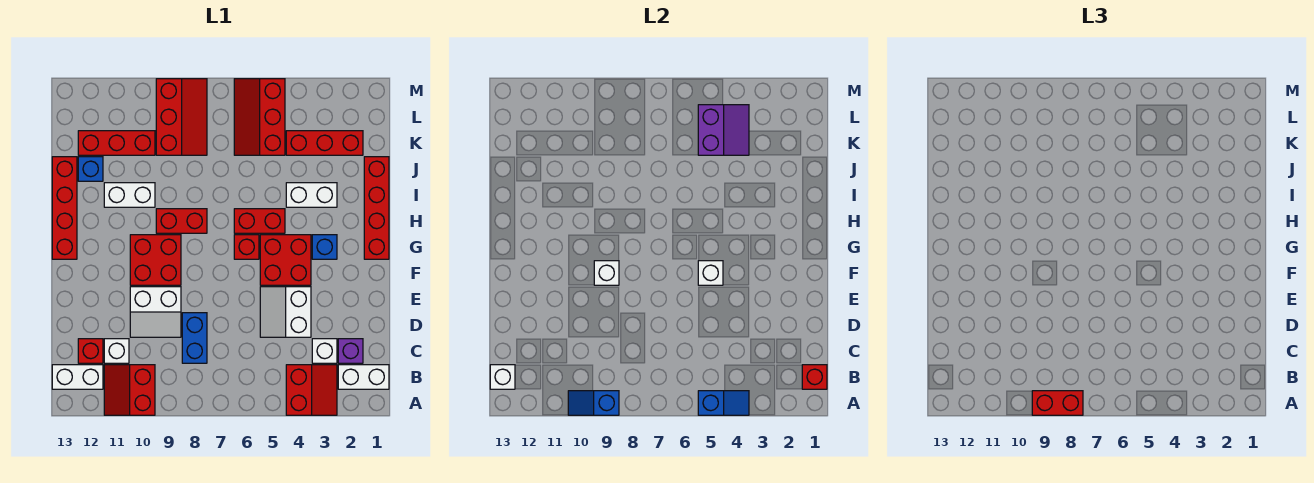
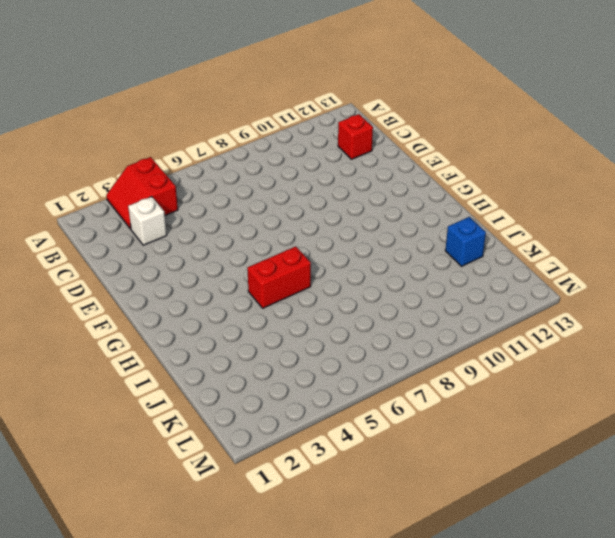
none -> red slope A10:B11 level 1 top 10
none -> white brick B1:B2 level 1
none -> white brick B12:B13 level 1
none -> purple brick C2 level 1

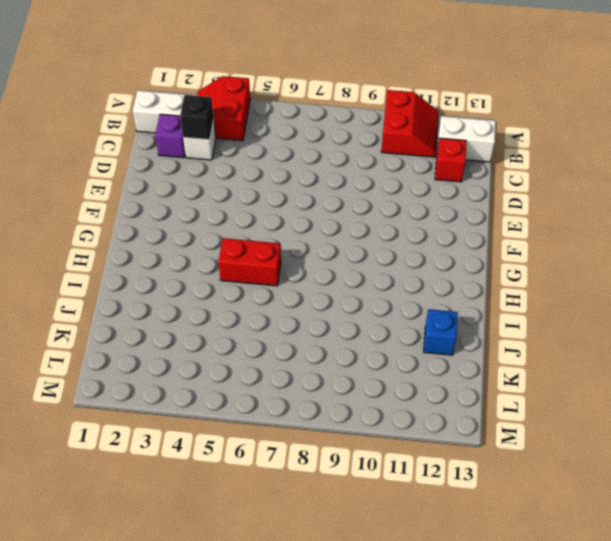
black brick C3 level 2 -> none
none -> blue brick C8:D8 level 1
none -> white brick C11 level 1
none -> white slope D4:E5 level 1 top 4
none -> white slope D9:E10 level 1 top E

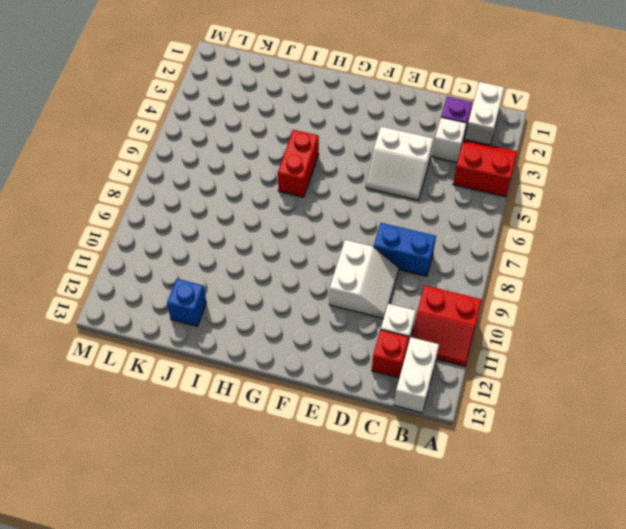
none -> red brick F4:G5 level 1
none -> red brick F9:G10 level 1
none -> red brick G1:J1 level 1
none -> blue brick G3 level 1

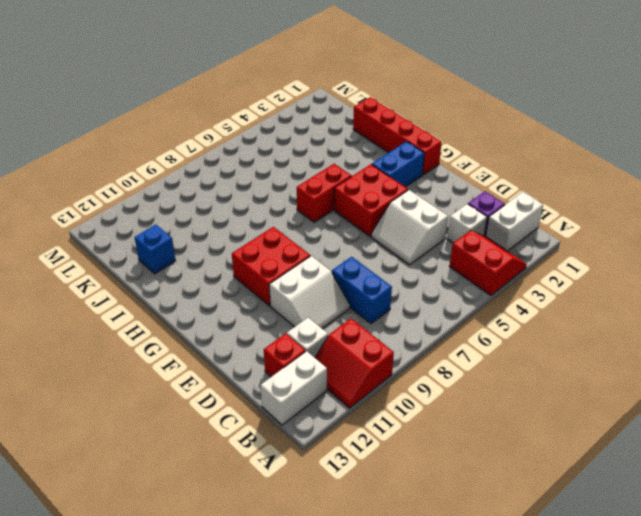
blue brick G2:G3 level 1 -> blue brick G3 level 1
none -> red brick G6 level 1
none -> red brick G13:J13 level 1
none -> red brick H8:H9 level 1
none -> white brick I3:I4 level 1

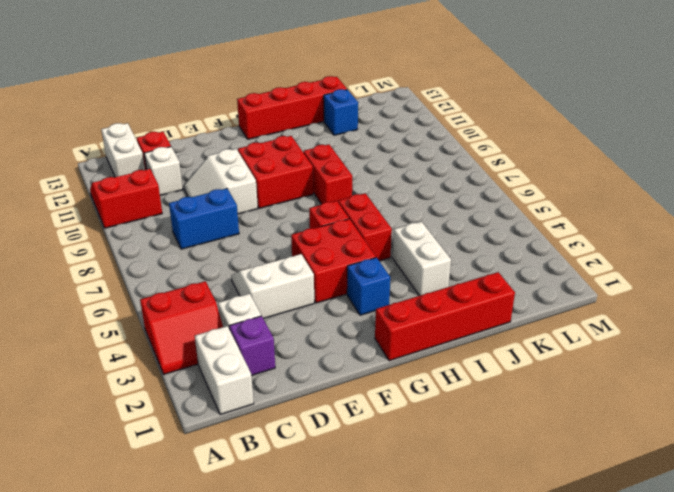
none -> white brick I10:I11 level 1
none -> red brick K2:K4 level 1
none -> red slope K5:M6 level 1 top 5
none -> red slope K8:M9 level 1 top 9

